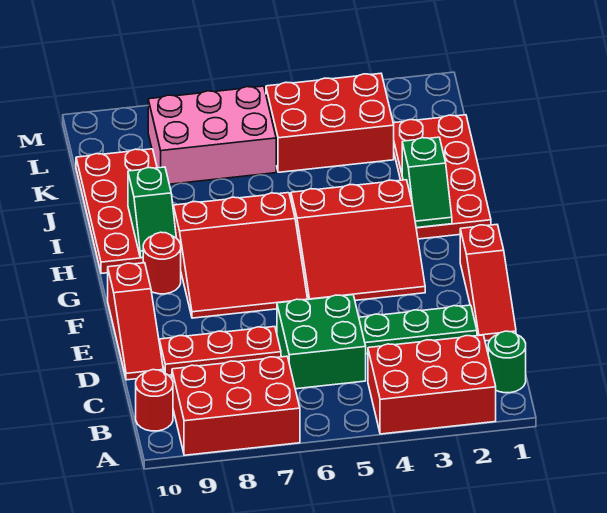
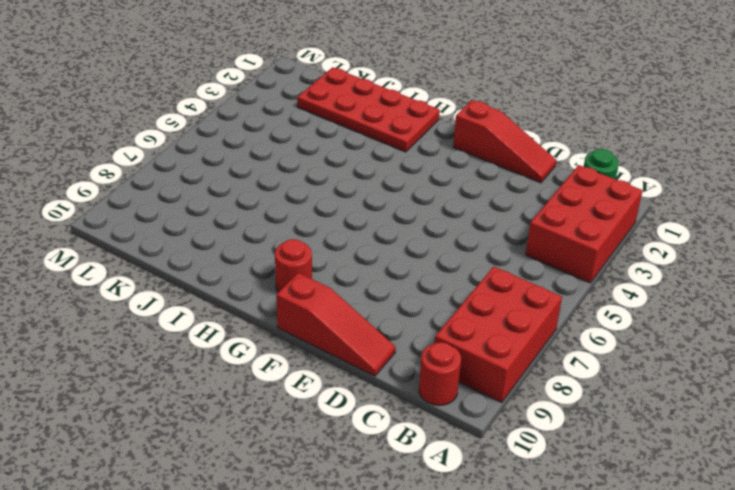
none -> green brick C5:D6 level 1
none -> green plate D2:D4 level 1
none -> red plate D7:D9 level 1

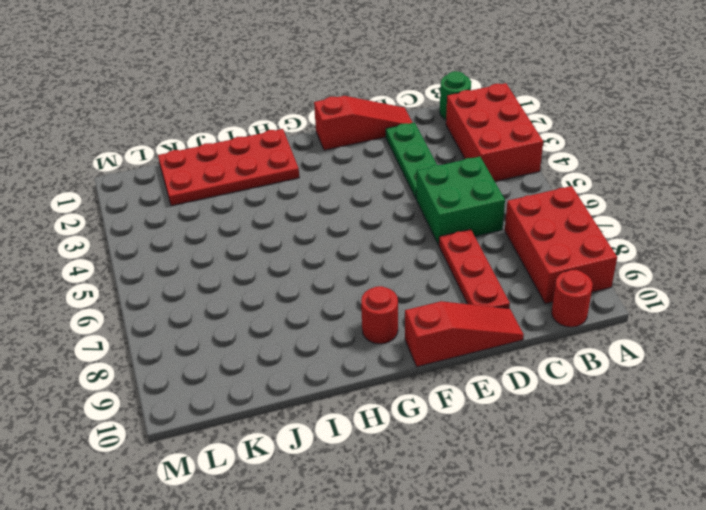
none -> red slope F3:H5 level 1 top H
none -> red slope F6:H8 level 1 top H
none -> red plate H9:K10 level 1

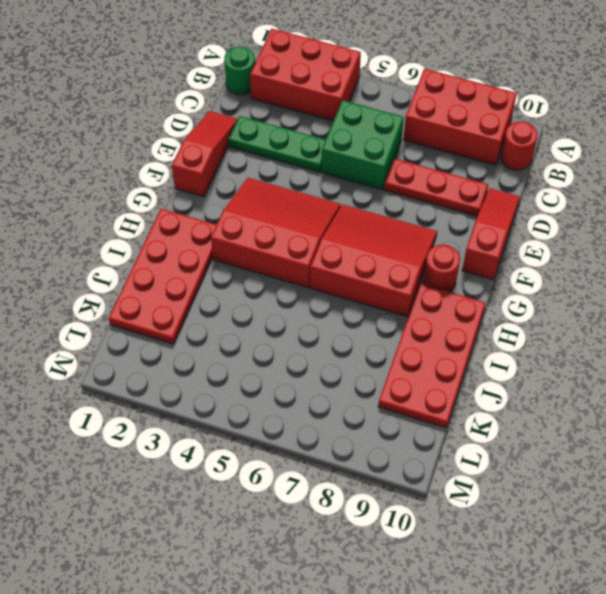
none -> red brick K3:L5 level 1
none -> pink brick K6:L8 level 1
none -> green slope H2:I2 level 2 top I

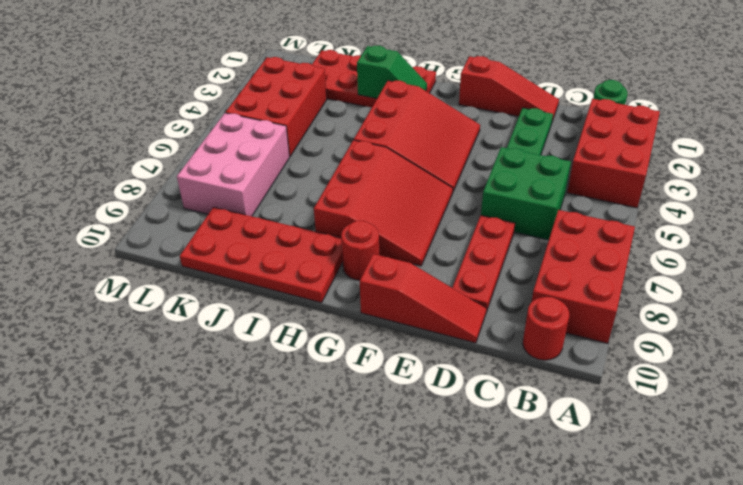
none -> green slope H9:I9 level 2 top I

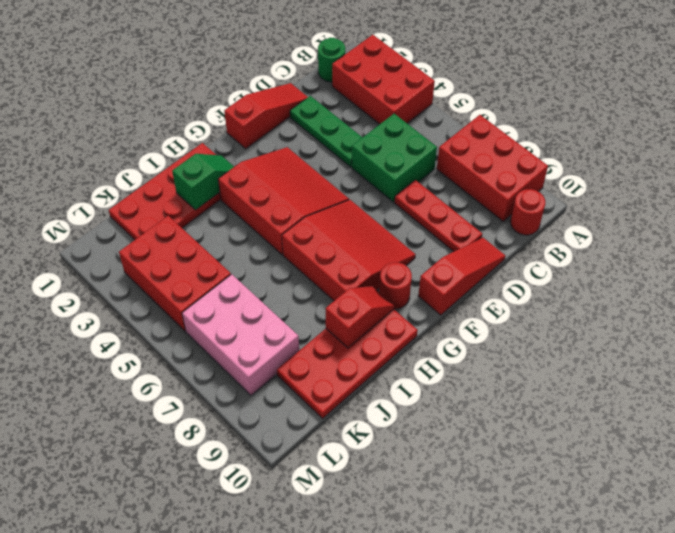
red slope H9:I9 level 2 top I -> green slope H9:I9 level 2 top I

